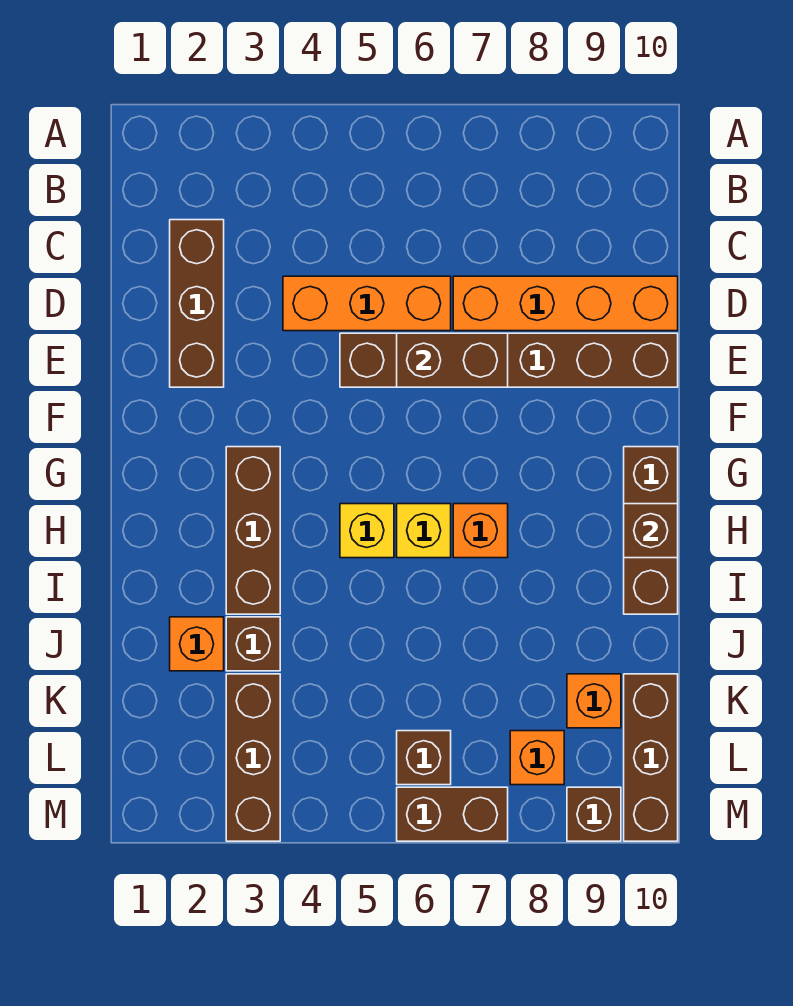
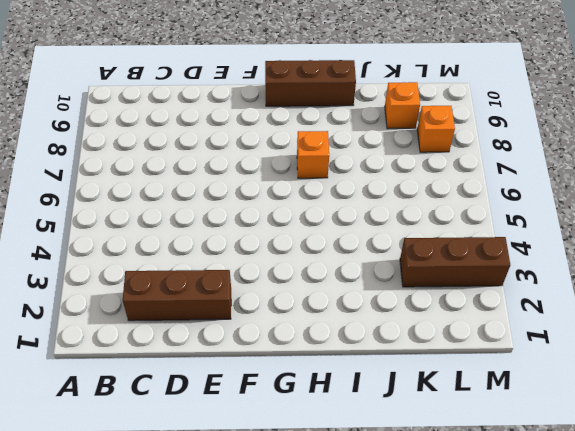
none -> orange brick D4:D6 level 1
none -> orange brick D7:D10 level 1
none -> brown brick E5:E10 level 1

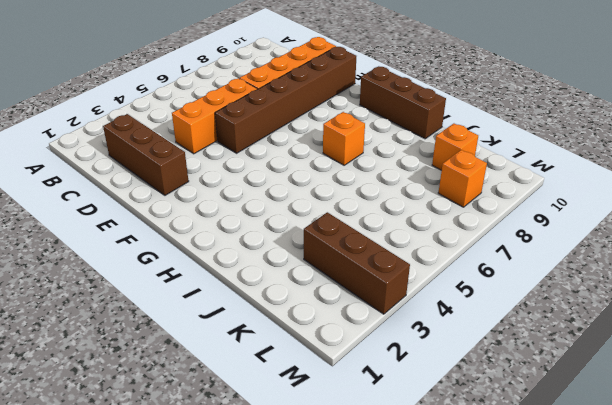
none -> brown brick G3:I3 level 1
none -> yellow brick H5 level 1
none -> yellow brick H6 level 1

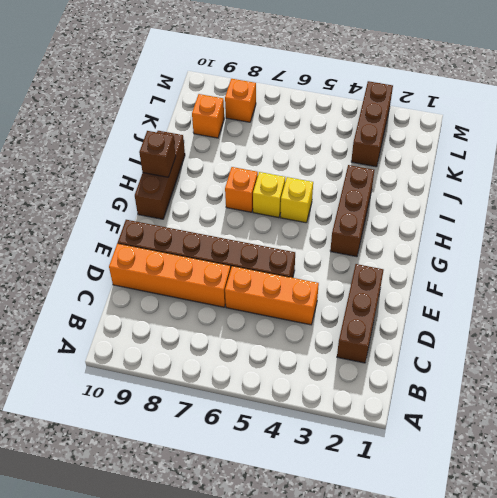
none -> orange brick J2 level 1
none -> brown brick J3 level 1
none -> brown brick K10:M10 level 1

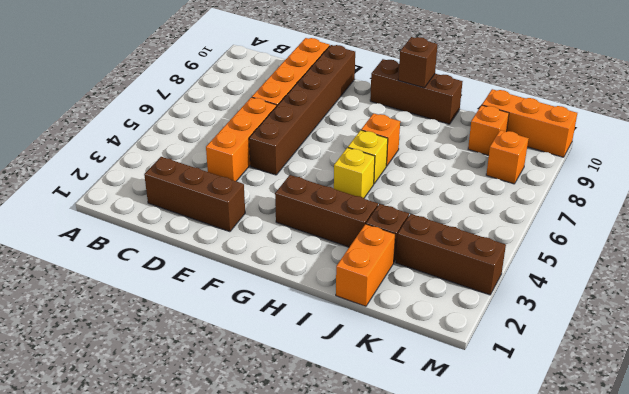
orange brick J1:J2 level 1 -> orange brick J2 level 1
orange brick K10:M10 level 1 -> brown brick K10:M10 level 1
none -> brown brick L6 level 1
none -> brown brick M6:M7 level 1
none -> brown brick M9 level 1

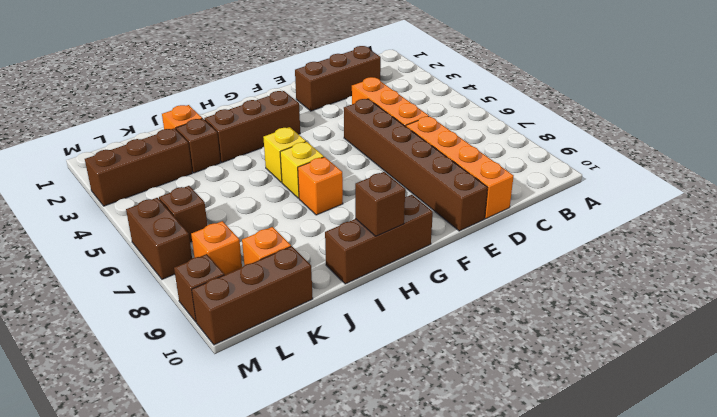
none -> brown brick E6:E7 level 2

